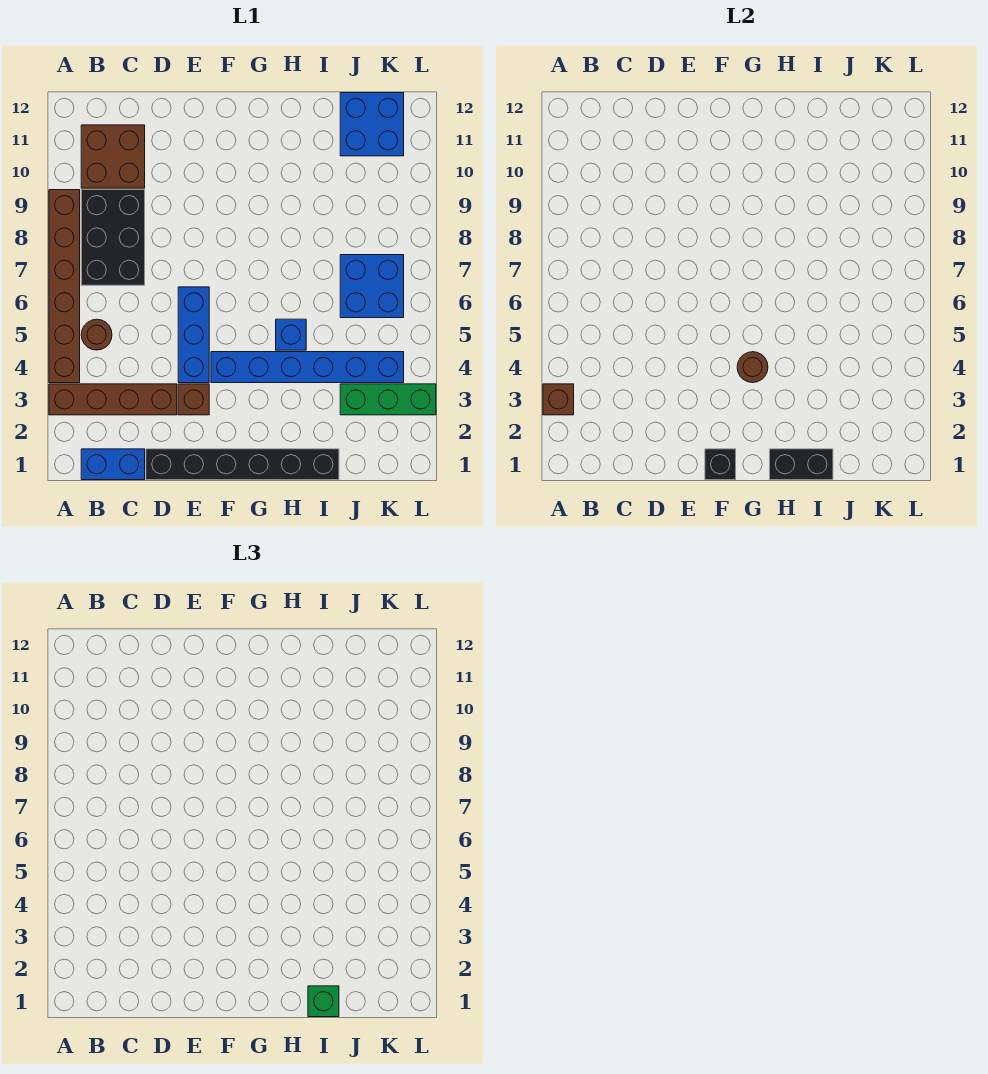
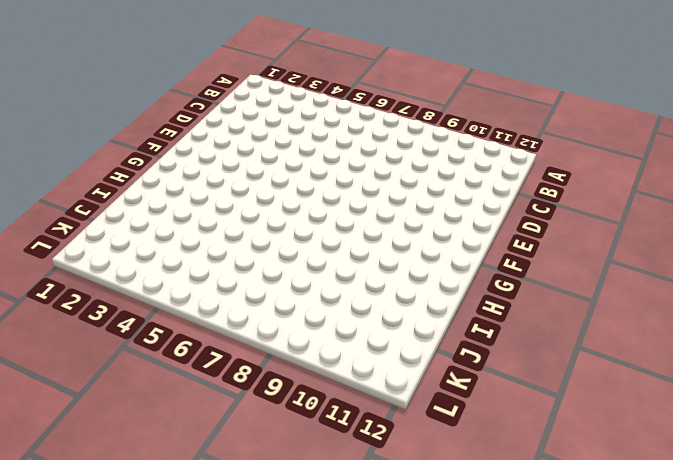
none -> brown brick A3:D3 level 1
none -> brown brick A4:A9 level 1
none -> blue brick B1:C1 level 1

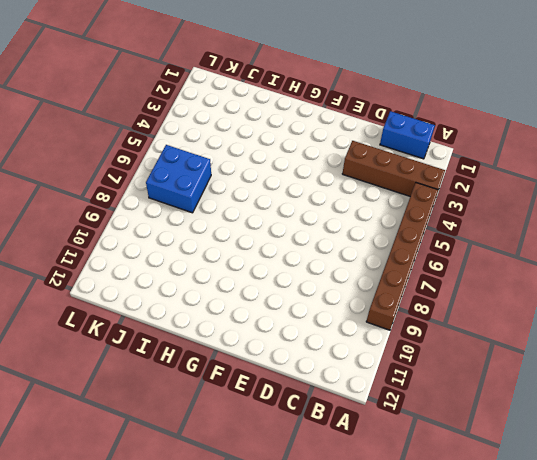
none -> brown round brick B5 level 1
none -> black brick B7:C9 level 1
none -> brown brick B10:C11 level 1

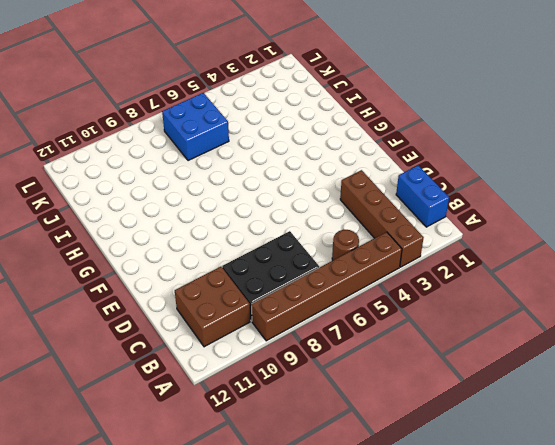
none -> black brick D1:I1 level 1
none -> brown brick E3 level 1
none -> blue brick E4:E6 level 1

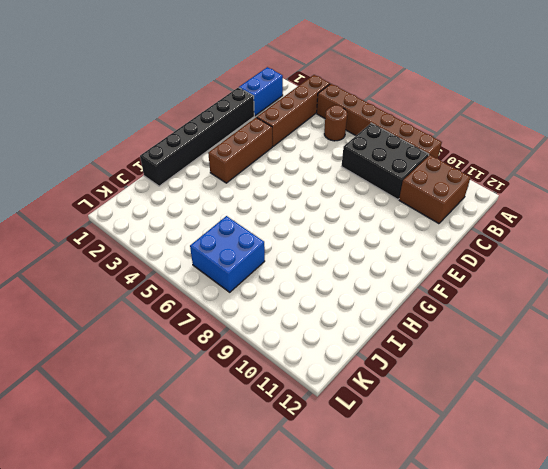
brown brick E3:G3 level 1 -> brown brick E3 level 1
none -> blue brick E4:E6 level 1
none -> blue brick F4:K4 level 1
none -> blue brick H5 level 1

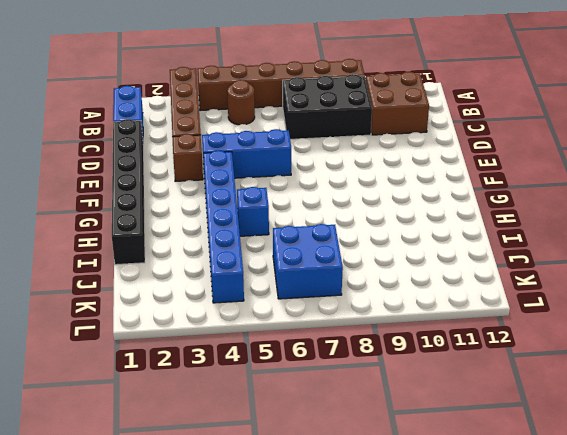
none -> green brick J3:L3 level 1
none -> blue brick J11:K12 level 1
none -> brown brick A3 level 2

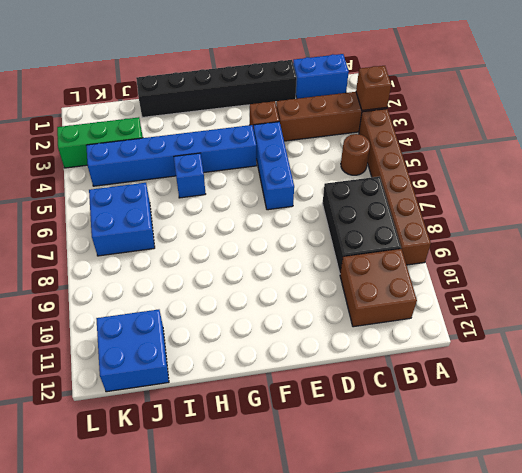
none -> black brick F1 level 2
none -> brown round brick G4 level 2
none -> black brick H1:I1 level 2

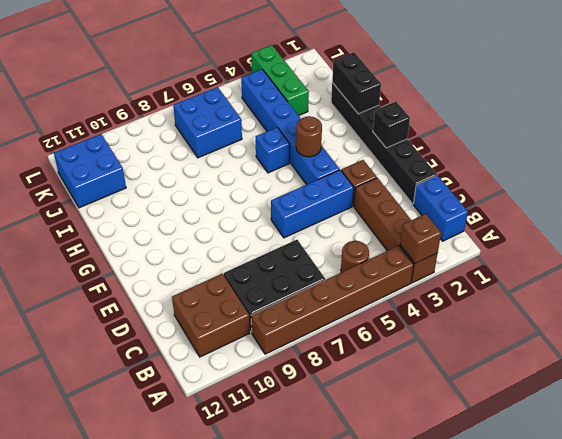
none -> green brick I1 level 3

